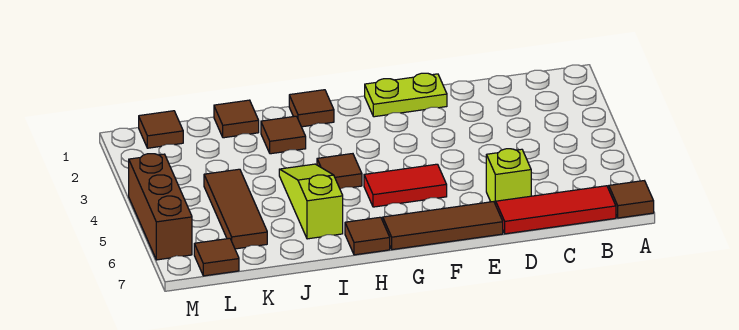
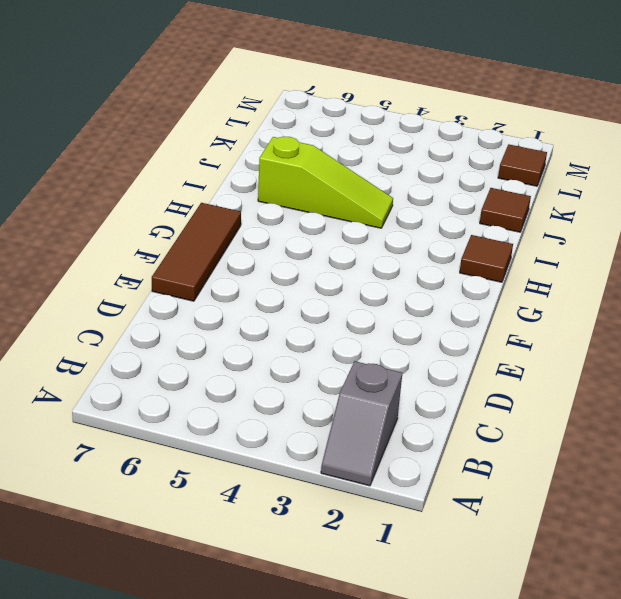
grey slope A2:B2 level 1 top B -> none
none -> brown tile A7 level 1
none -> red tile B7:D7 level 1
none -> lime brick D6 level 1

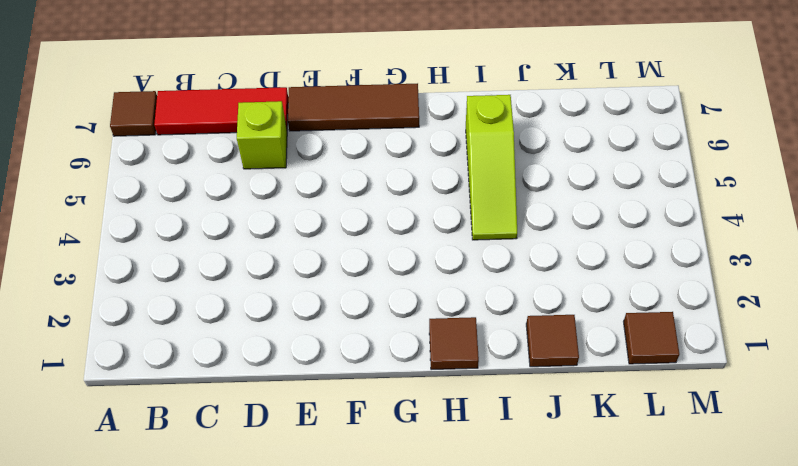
none -> lime plate E1:F1 level 1
none -> red tile F5:G5 level 1
none -> brown tile H4 level 1

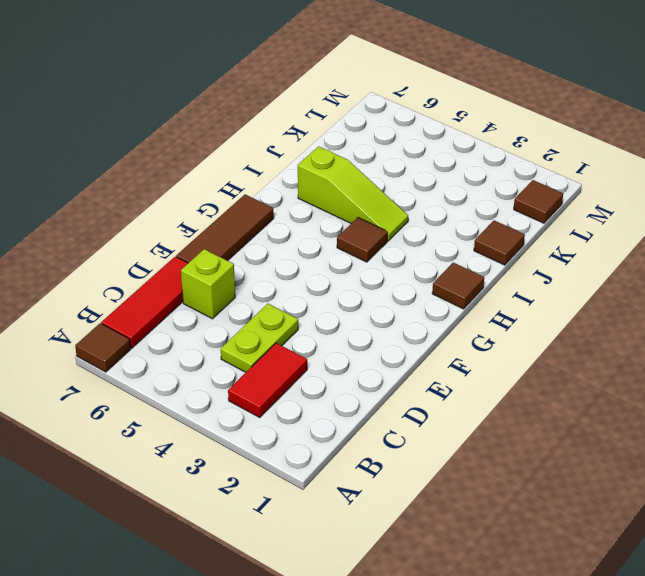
red tile B3:C3 level 1 -> red tile F5:G5 level 1
lime plate C4:D4 level 1 -> lime plate E1:F1 level 1
none -> brown tile H7 level 1
none -> brown tile I2 level 1
none -> brown tile K4:K6 level 1

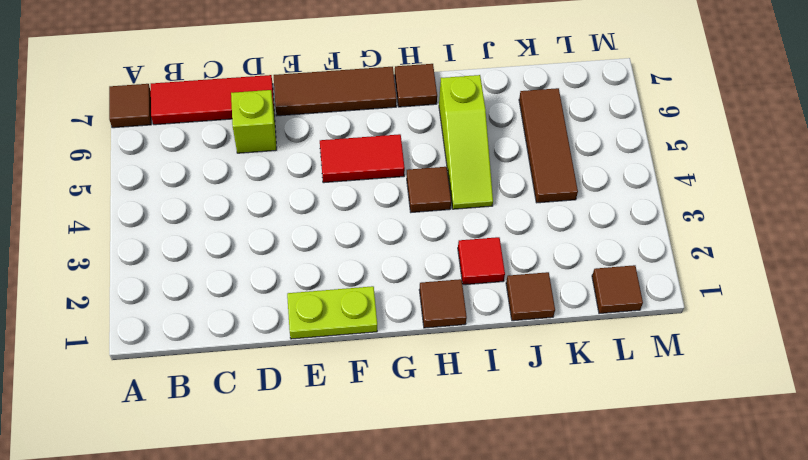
red tile I2 level 1 -> brown tile I2 level 1
none -> brown tile L7 level 1
none -> brown brick M4:M6 level 1

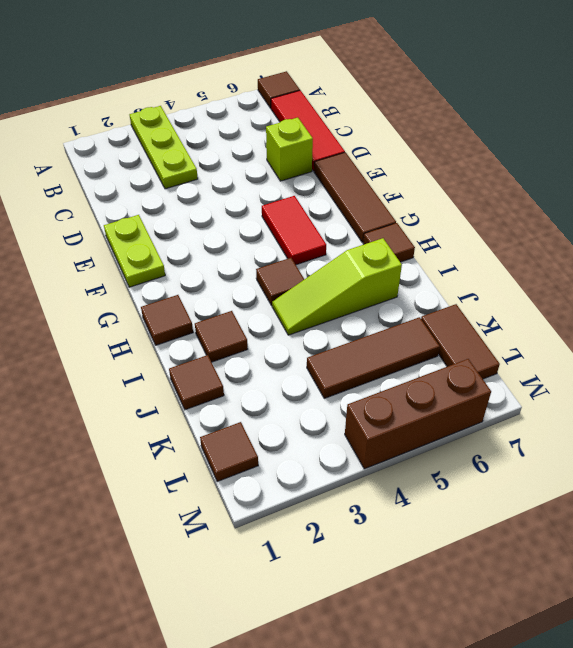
lime plate A3:C3 level 1 -> none
brown tile K7:L7 level 1 -> brown tile L7 level 1

